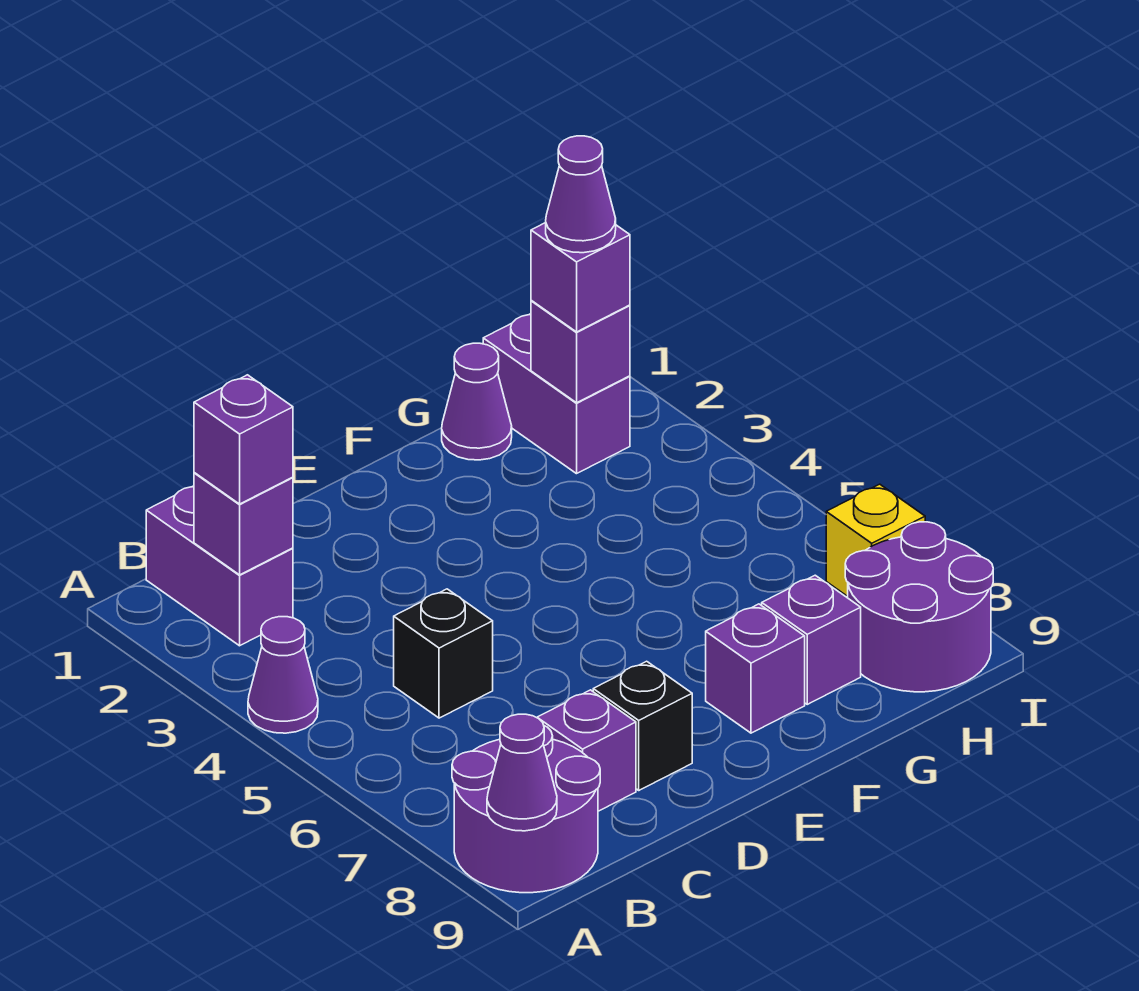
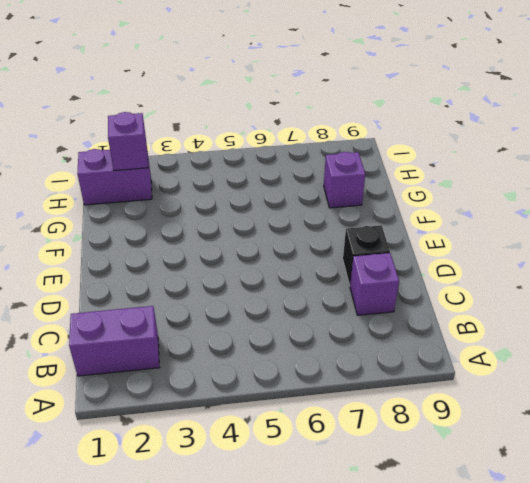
none -> purple cone A4 level 1
none -> purple round brick A8:B9 level 1
none -> black brick C5 level 1

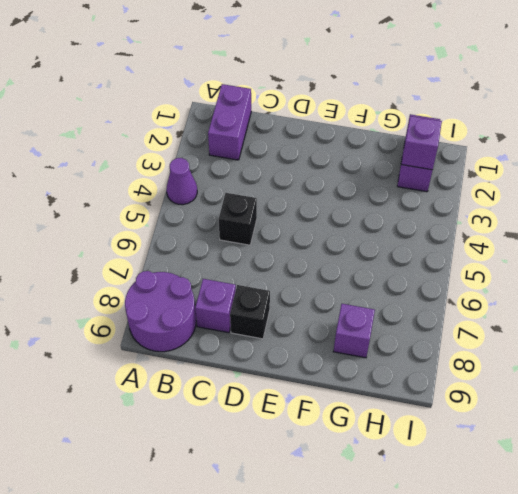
none -> purple brick F8 level 1
none -> purple cone G1 level 1
none -> purple round brick H8:I9 level 1

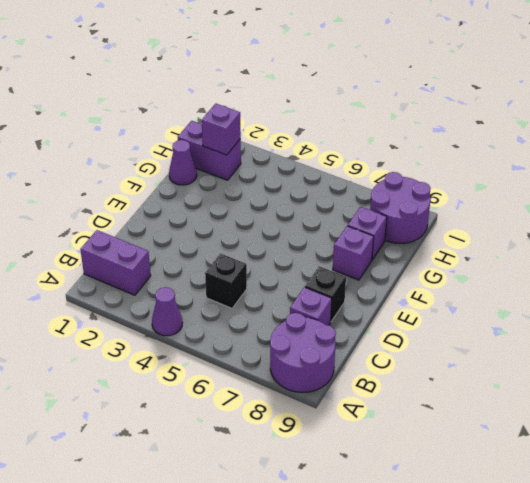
none -> yellow brick I7 level 1
none -> purple cone A9 level 2
none -> purple brick B2 level 2

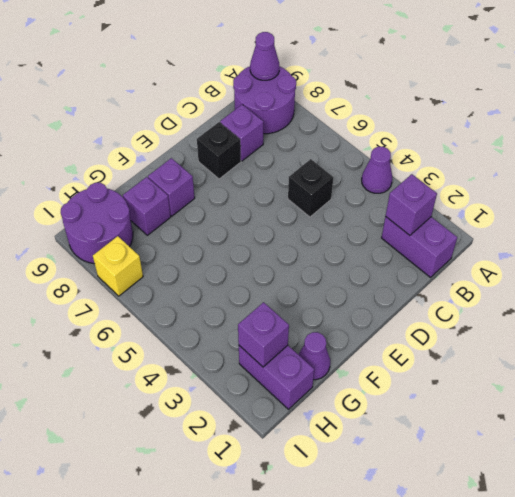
none -> purple brick B2 level 3
none -> purple brick H2 level 3
none -> purple cone H2 level 4

